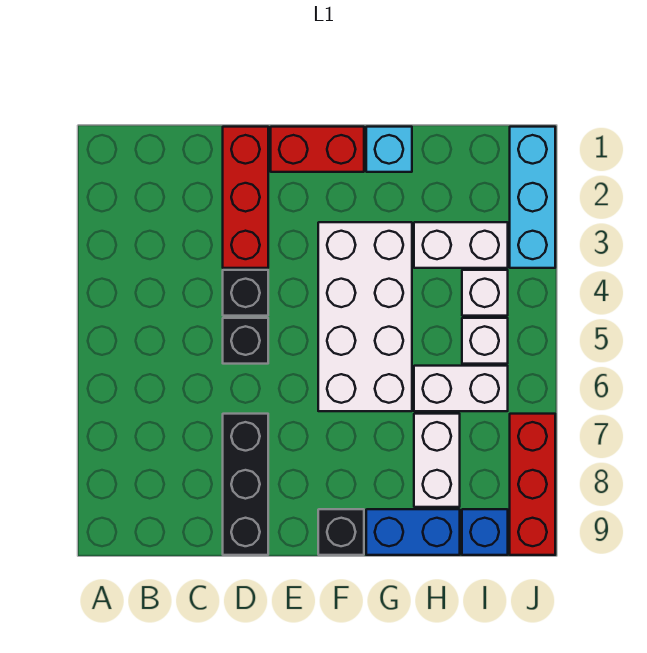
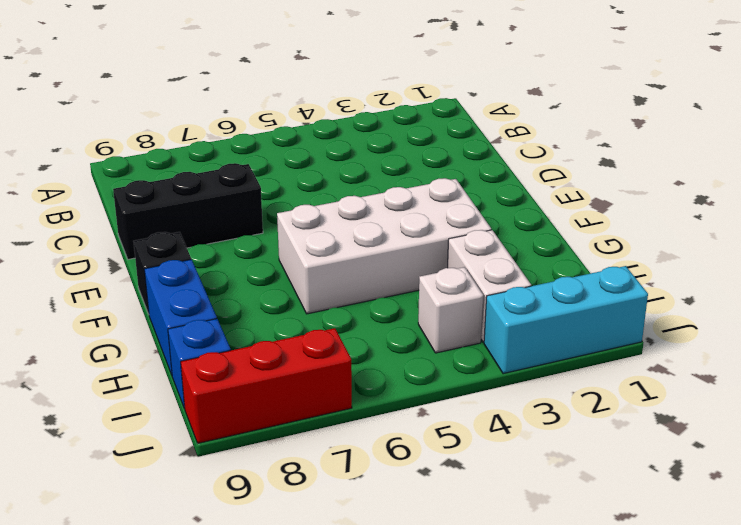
none -> red brick D1:D3 level 1
none -> black brick D4 level 1
none -> black brick D5 level 1

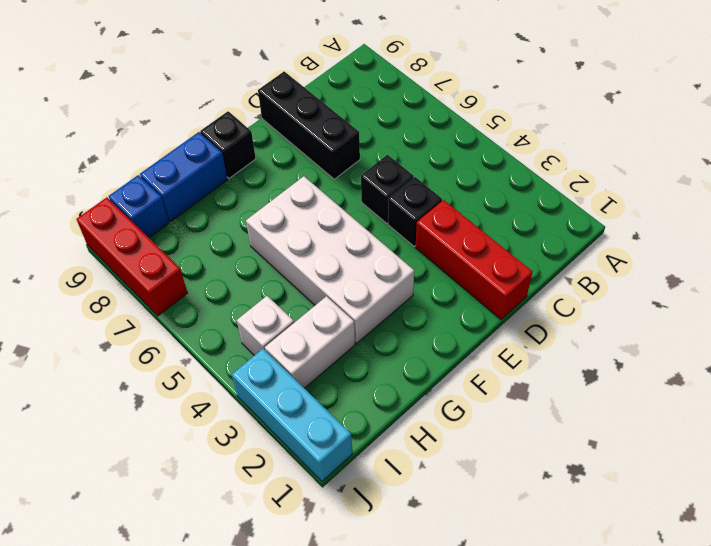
none -> red brick E1:F1 level 1
none -> cyan brick G1 level 1
none -> white brick H6:I6 level 1

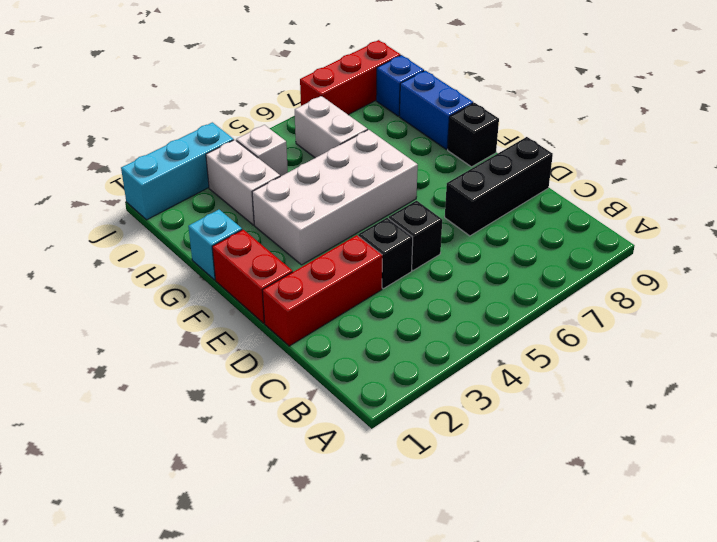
none -> white brick H7:H8 level 1
none -> white brick I5 level 1

